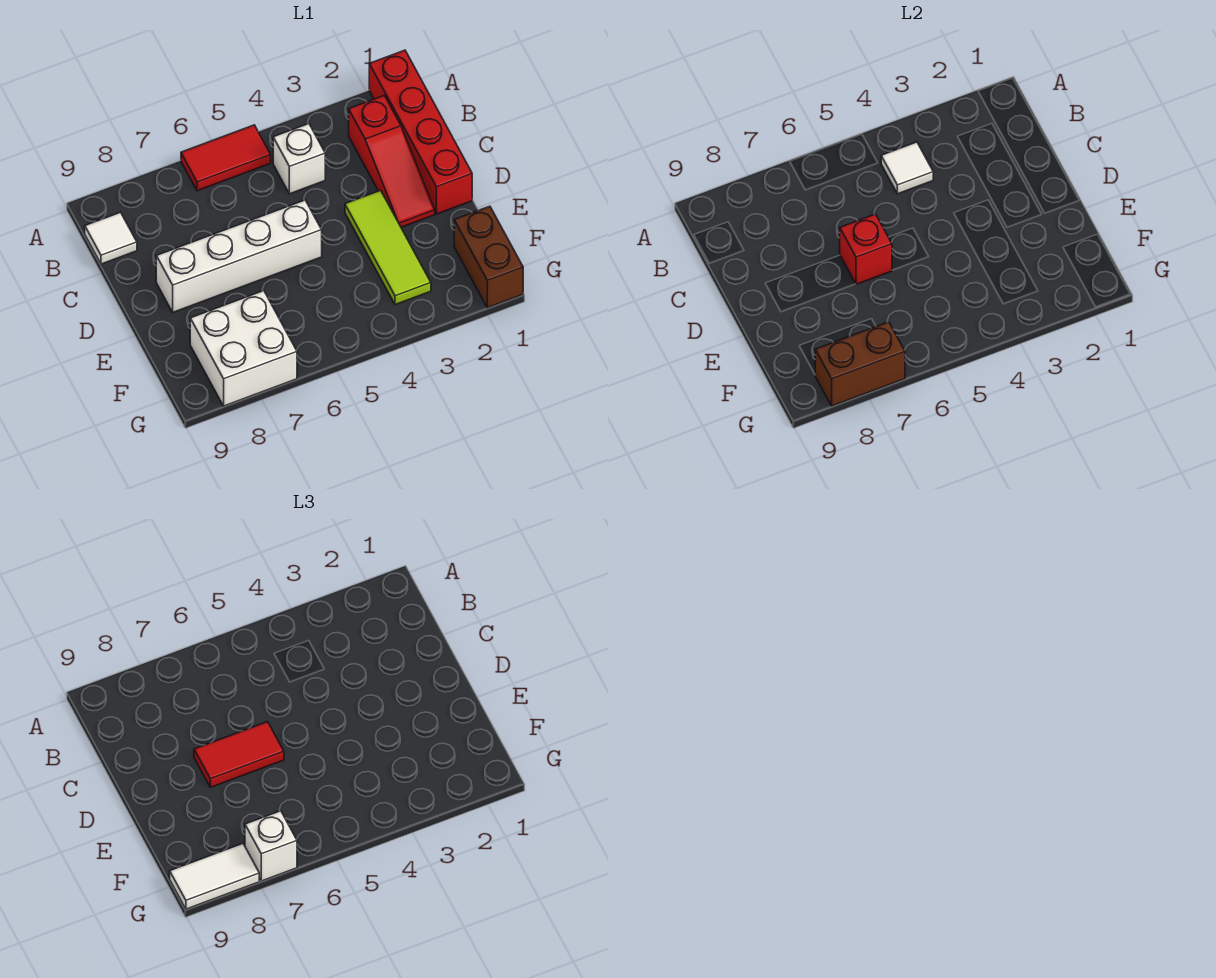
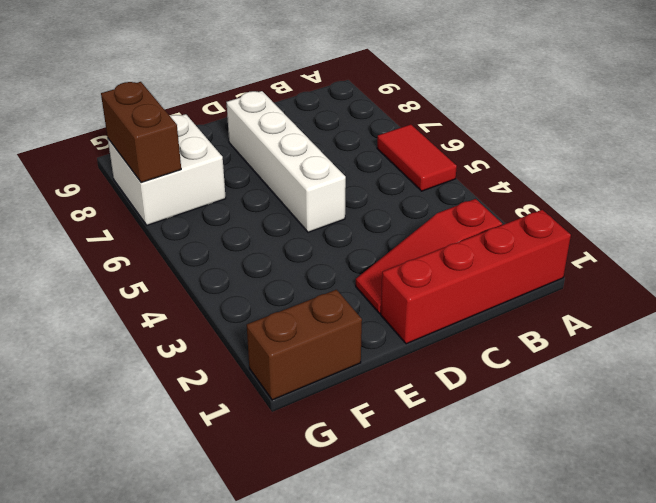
none -> white brick B4 level 1
none -> white tile B9 level 1
none -> lime tile D3:F3 level 1

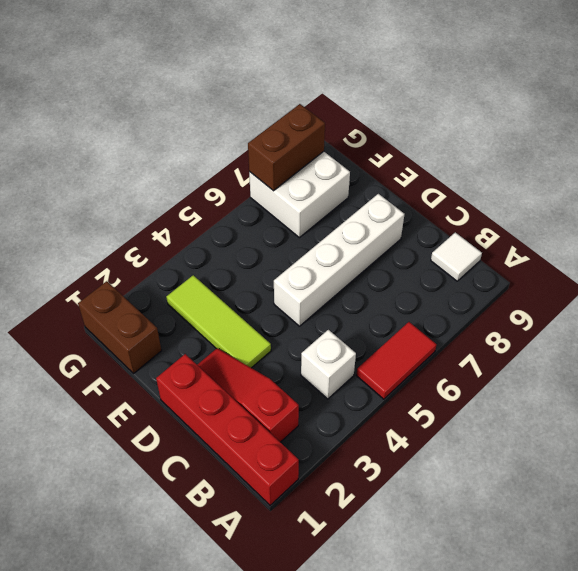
none -> white tile B4 level 2
none -> red brick D6 level 2
none -> red tile D6:D7 level 3

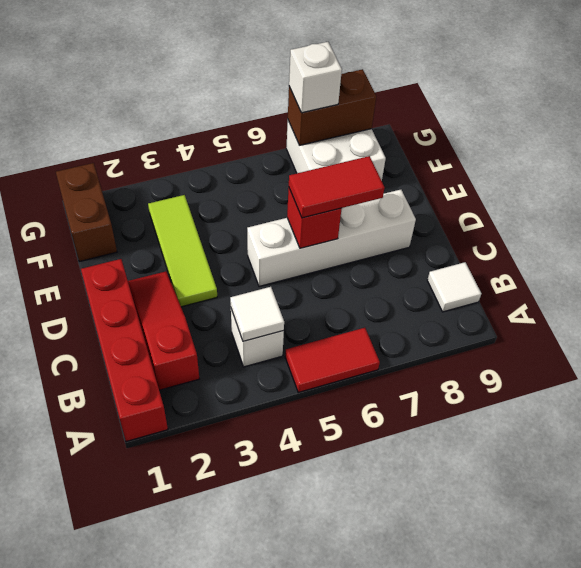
none -> white tile G8:G9 level 3

